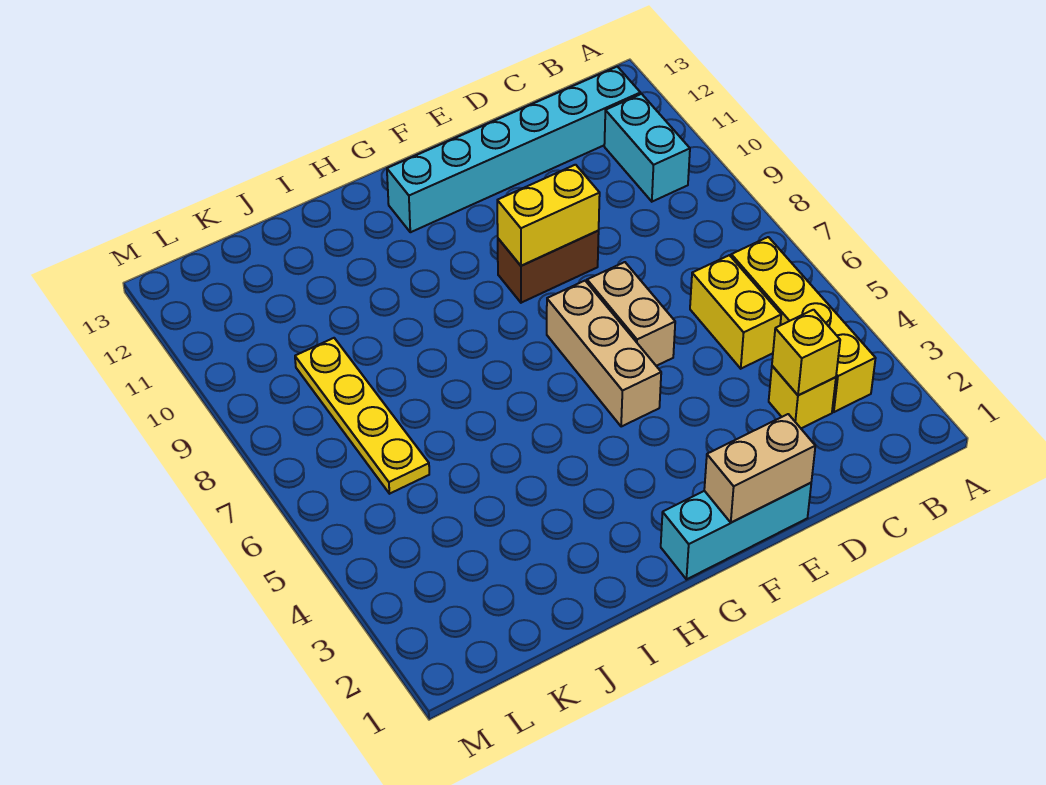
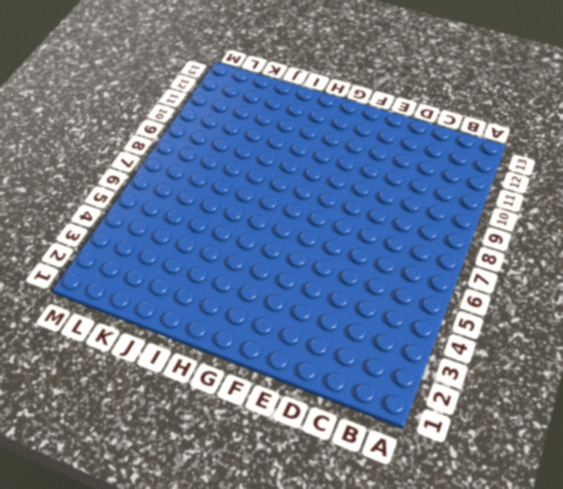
none -> yellow brick B3:B6 level 1
none -> cyan brick B10:B11 level 1
none -> cyan brick B12:G12 level 1

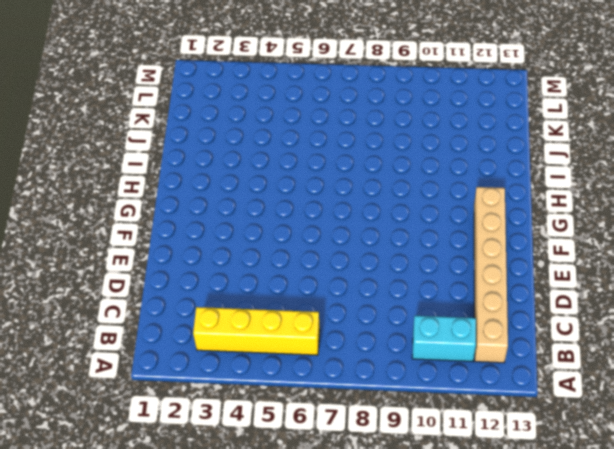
tan brick B12:G12 level 1 -> cyan brick B12:G12 level 1
none -> yellow brick C3 level 1
none -> yellow brick C5:C6 level 1
none -> cyan brick E1:G1 level 1

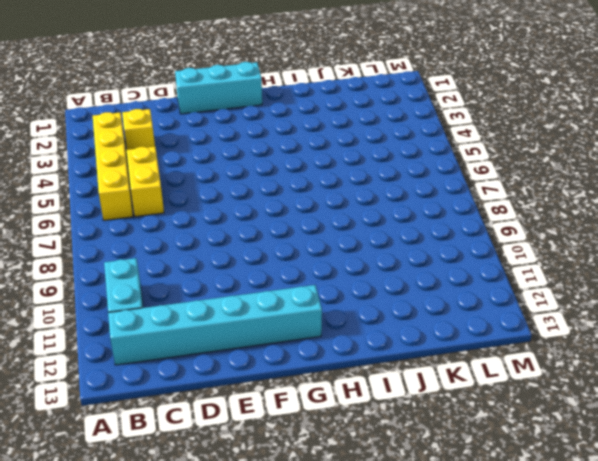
none -> tan brick E6:E7 level 1
none -> brown brick E9:F9 level 1
none -> tan brick F5:F7 level 1

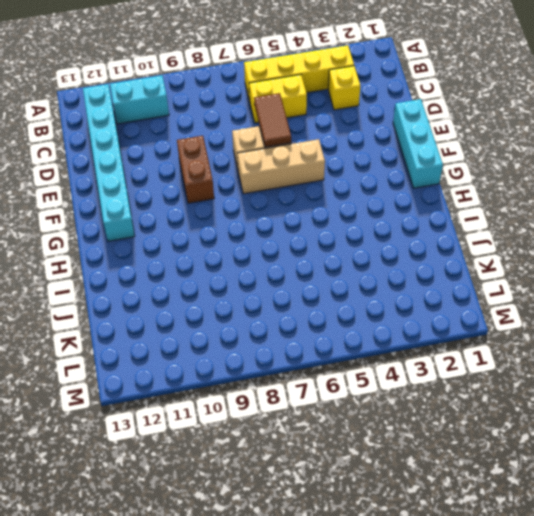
brown tile D6:E6 level 2 -> none
none -> yellow plate K6:K9 level 1
none -> yellow brick C3 level 2
none -> tan brick E1:F1 level 2

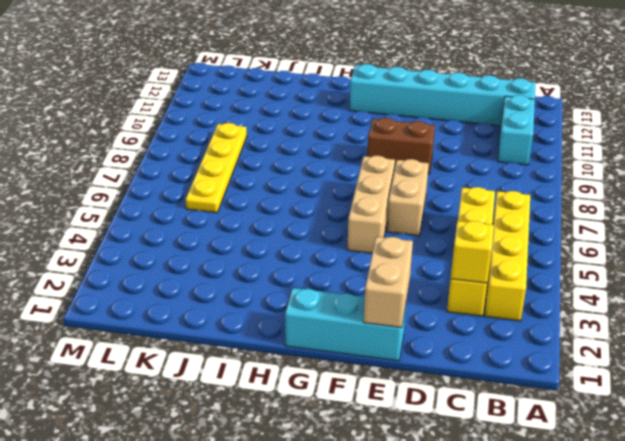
tan brick E1:E2 level 2 -> tan brick E1:F1 level 2
none -> yellow brick E9:F9 level 2

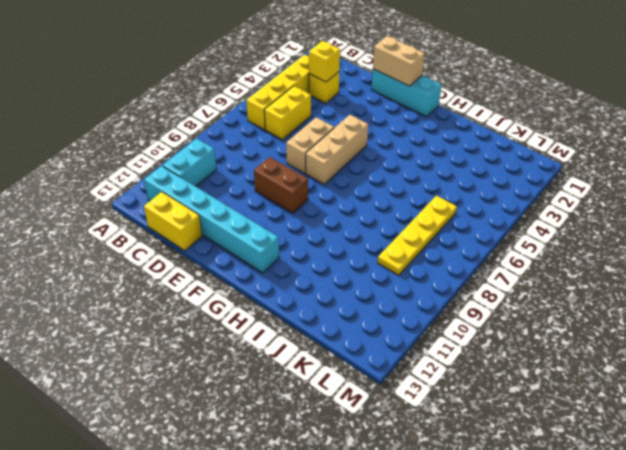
yellow brick C13:D13 level 1 -> yellow brick E9:F9 level 2

